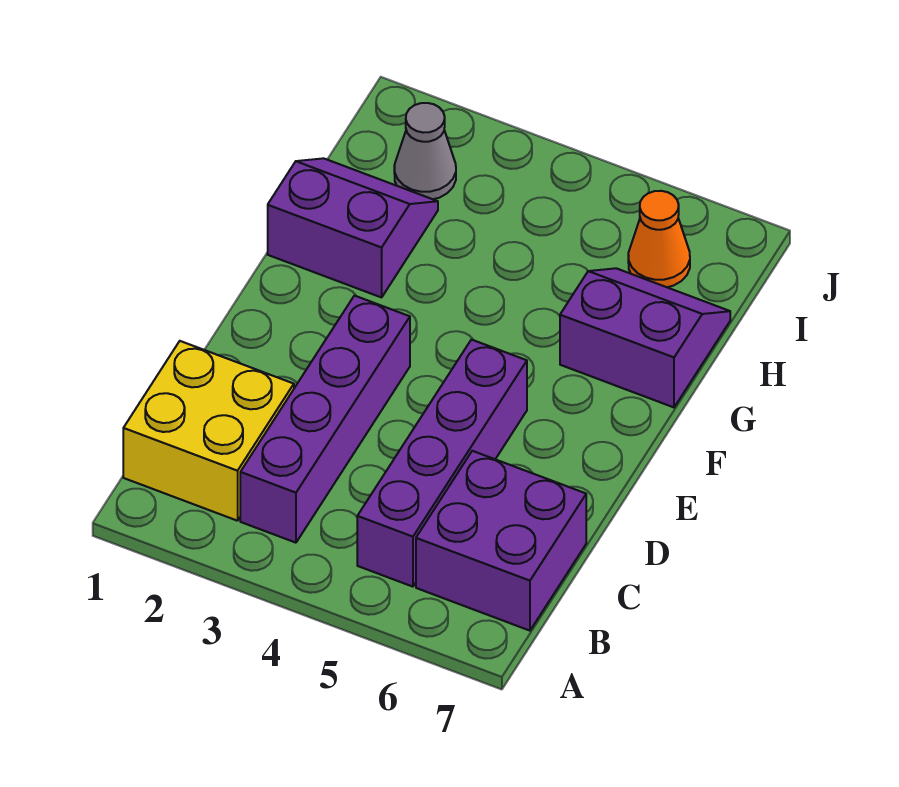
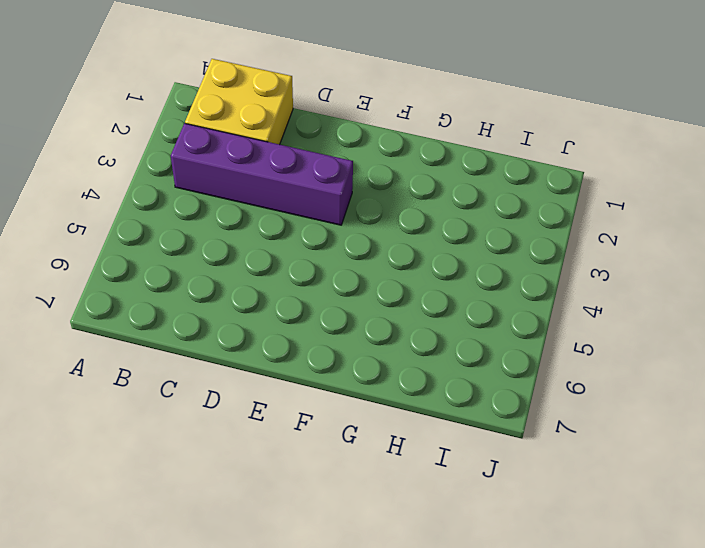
none -> purple brick B5:E5 level 1
none -> purple brick B6:C7 level 1

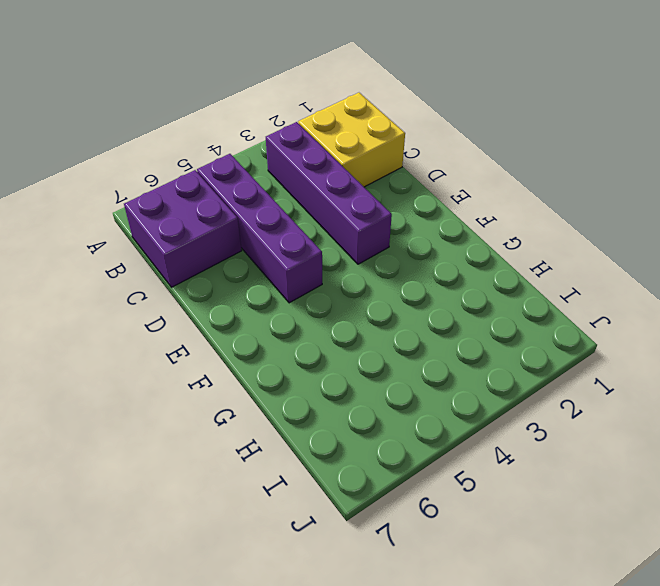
none -> purple slope G1:H2 level 1 top G
none -> purple slope G6:H7 level 1 top G

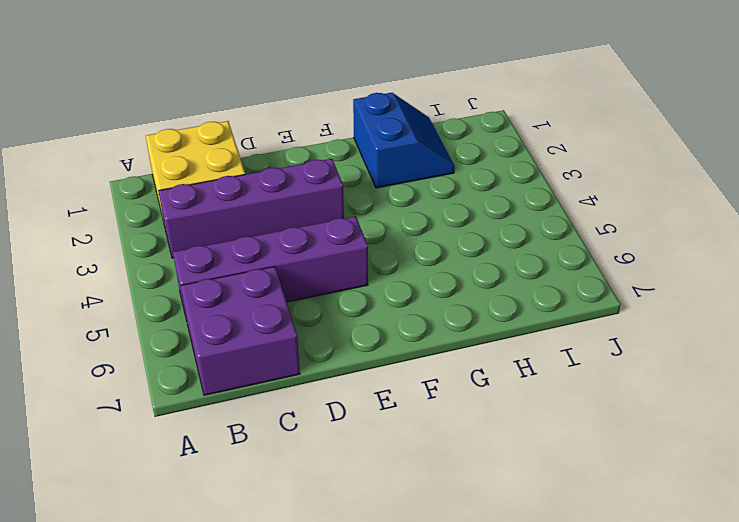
blue slope G1:H2 level 1 top G -> purple slope G1:H2 level 1 top G
none -> purple slope G6:H7 level 1 top G
none -> grey cone I2 level 1

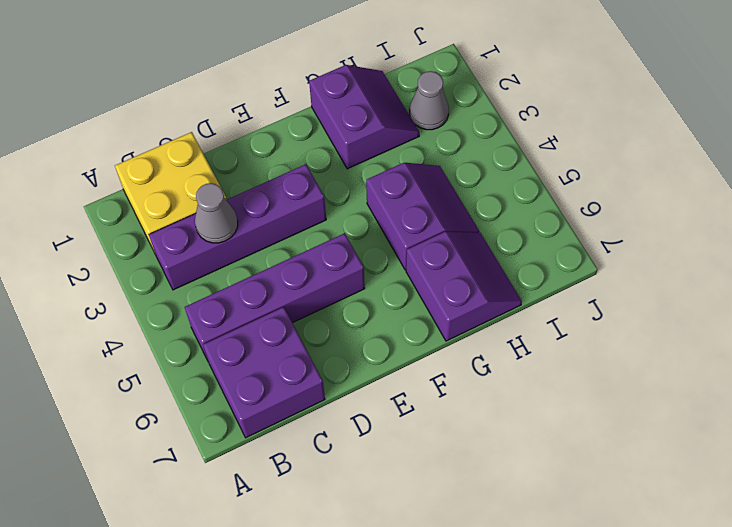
grey cone C3 level 2 -> none
purple slope G4:H5 level 1 top G -> none
none -> orange cone I6 level 1

